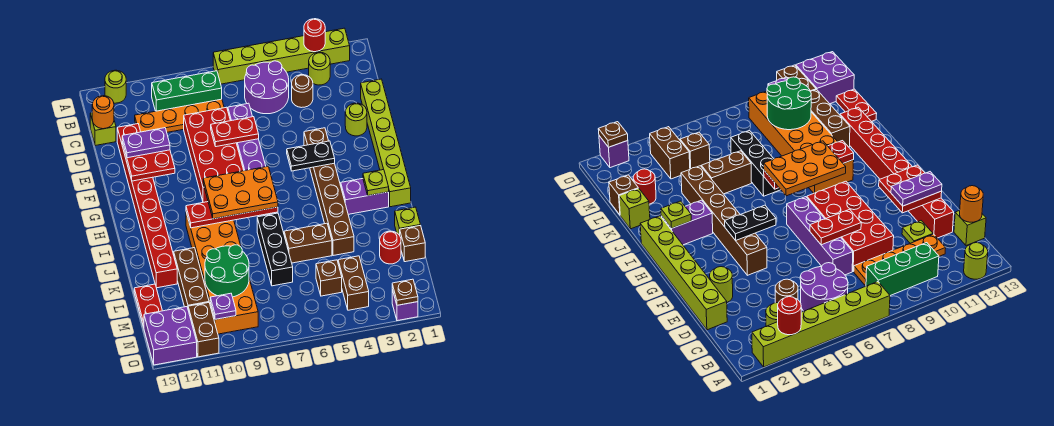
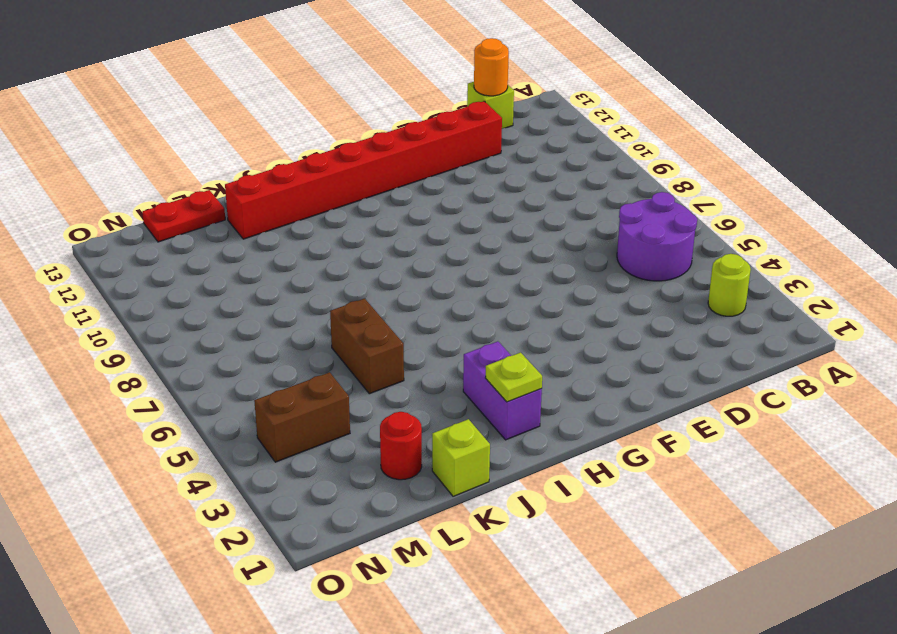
none -> lime brick A2:A7 level 1
none -> lime round brick A12 level 1
none -> green brick B8:B10 level 1
none -> brown round brick C4 level 1

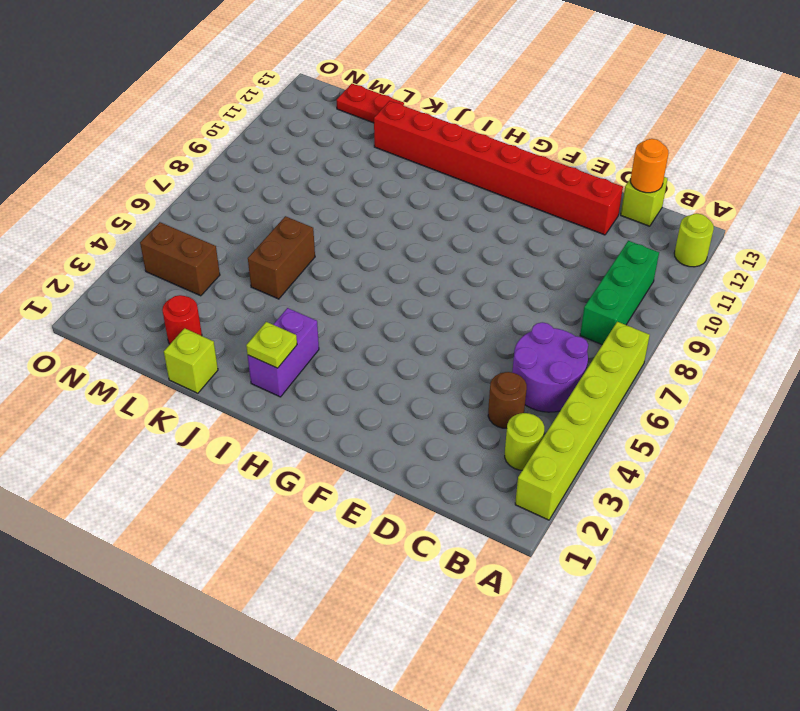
none -> orange plate C8:C11 level 1
none -> lime brick D1:I1 level 1
none -> purple brick D7:G7 level 1
none -> red brick D8:G9 level 1

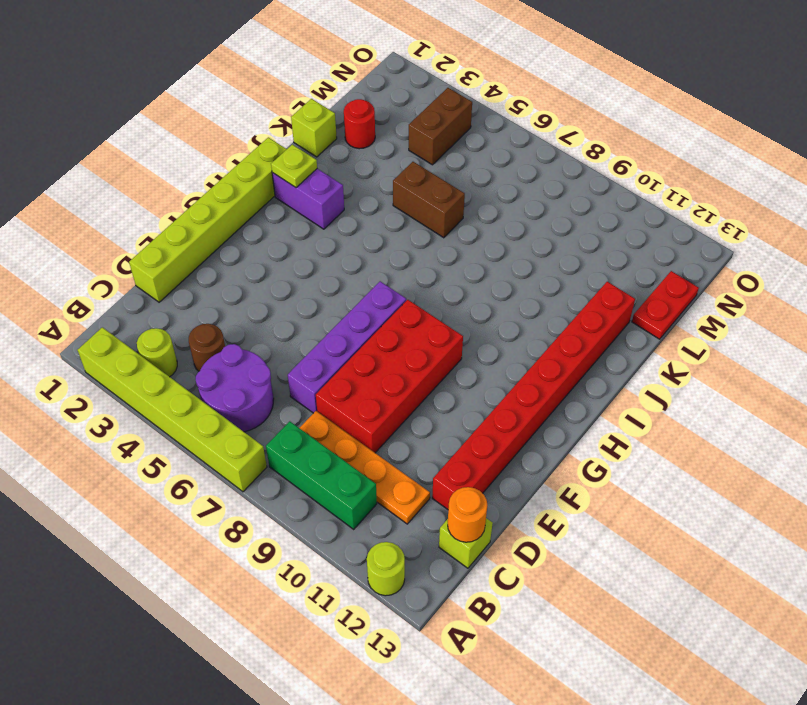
none -> lime plate D11 level 1
none -> lime round brick E2 level 1
none -> brown brick F4:K4 level 1
none -> orange brick I9:N10 level 1

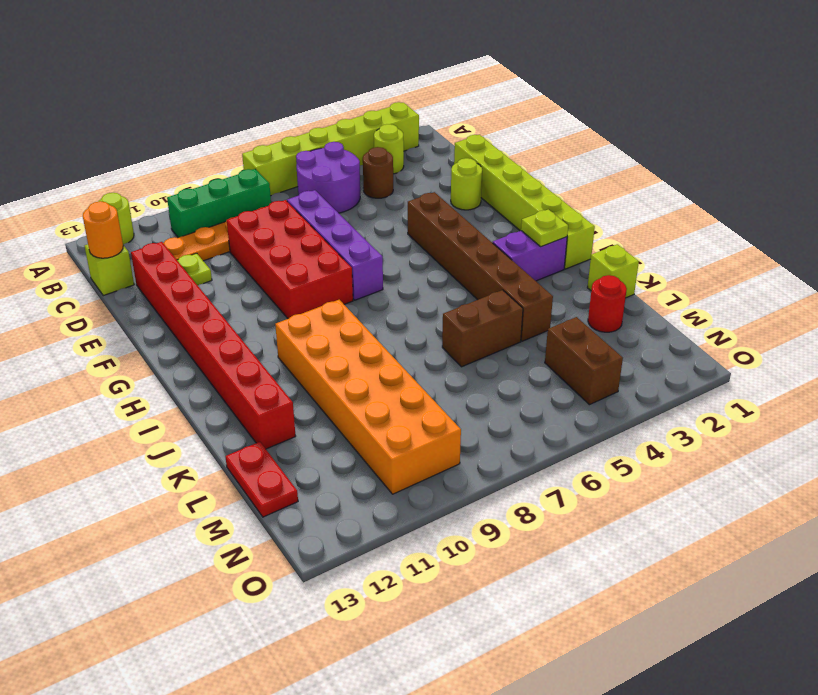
none -> black brick J7:L7 level 1
none -> brown brick K11:M11 level 1
none -> brown brick L1 level 1
none -> brown brick M5 level 1

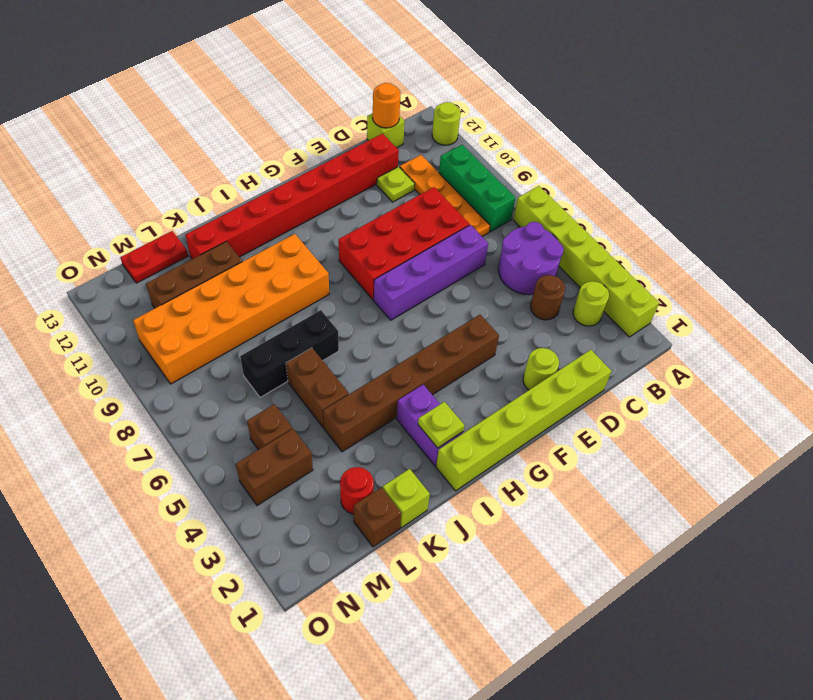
none -> brown brick N11:O11 level 1
none -> purple brick N12:O13 level 1
none -> purple brick O2 level 1
none -> red round brick A3 level 2

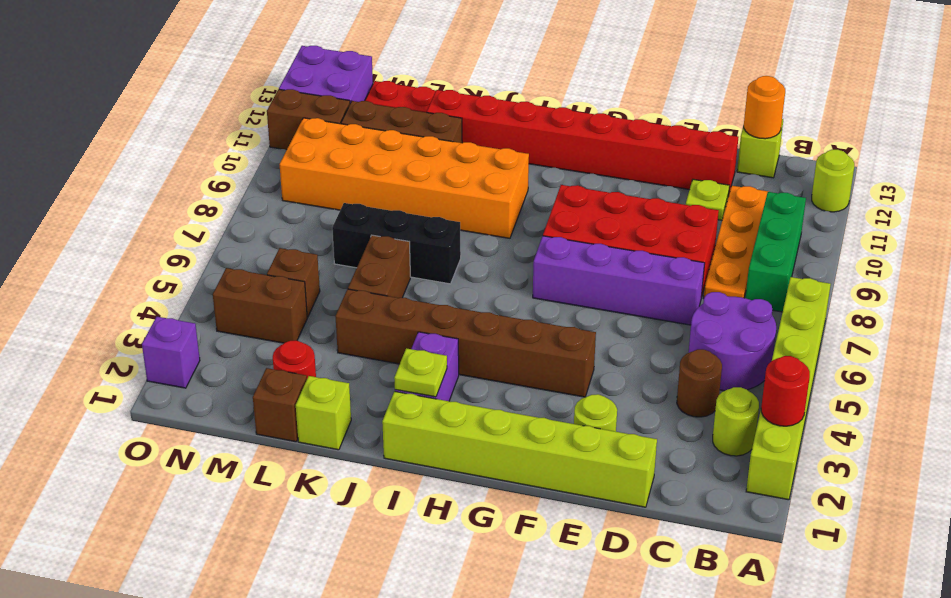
none -> red plate E7:E8 level 2
none -> red plate E11:F12 level 2
none -> black plate G4:G5 level 2
none -> red plate I7:I10 level 2

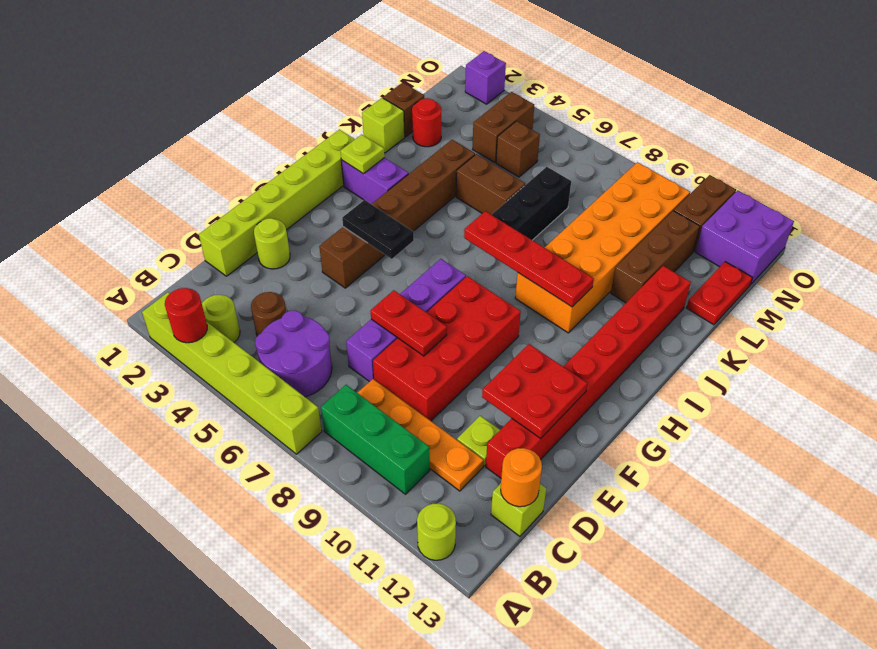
none -> green round brick L9:M10 level 2
none -> purple plate N10 level 2
none -> brown plate O2 level 2
none -> purple plate E11:E12 level 3

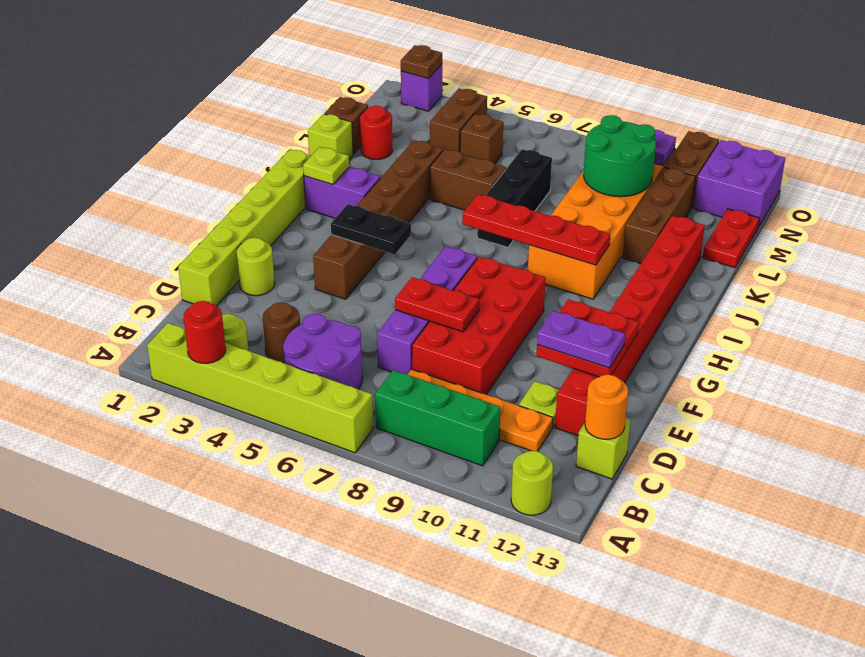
none -> orange plate H7:I9 level 3

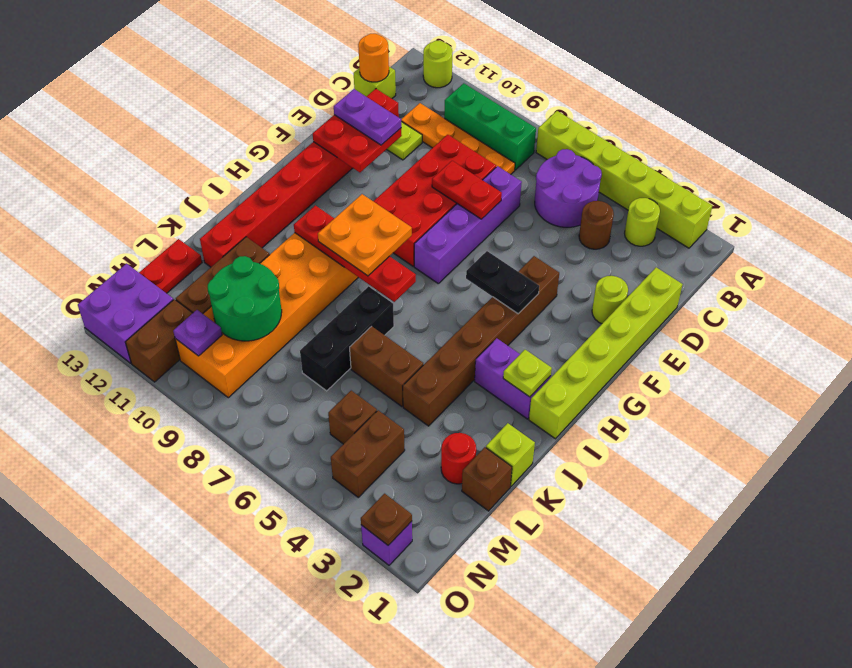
orange plate H8:I9 level 3 -> orange plate H7:I9 level 3
none -> red round brick A3 level 2

